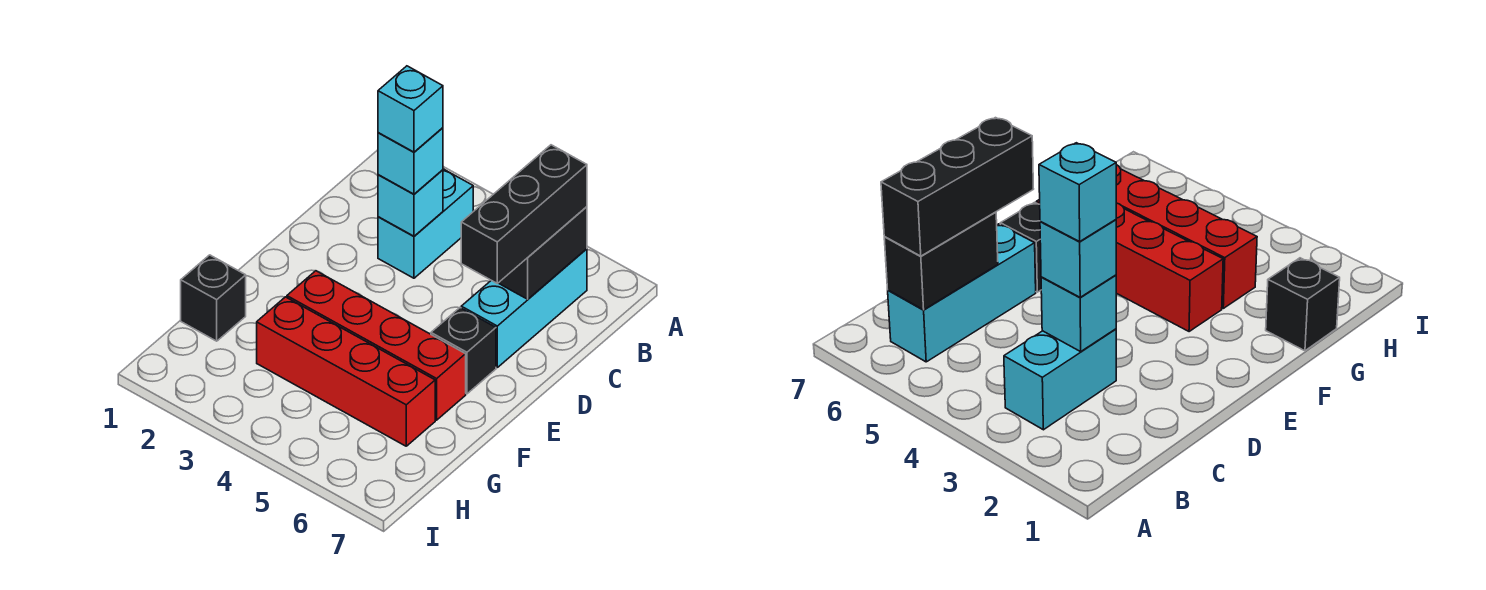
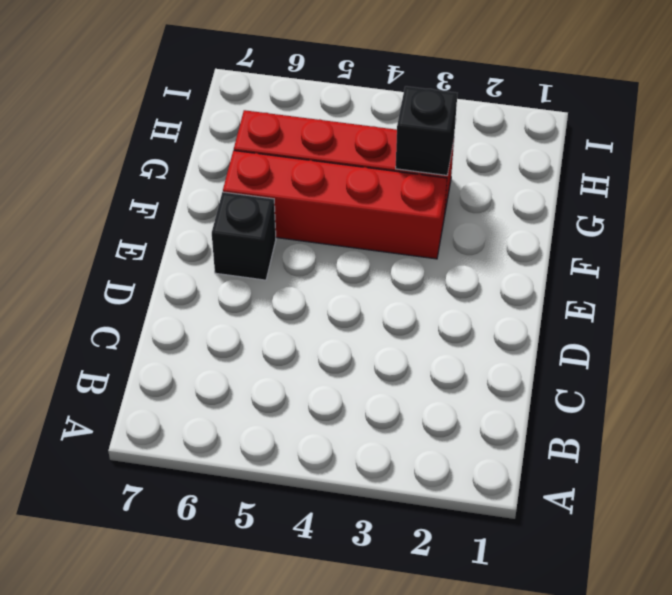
black brick G3 level 2 -> black brick G1 level 1
none -> cyan brick B3:C3 level 1
none -> cyan brick B6:D6 level 1

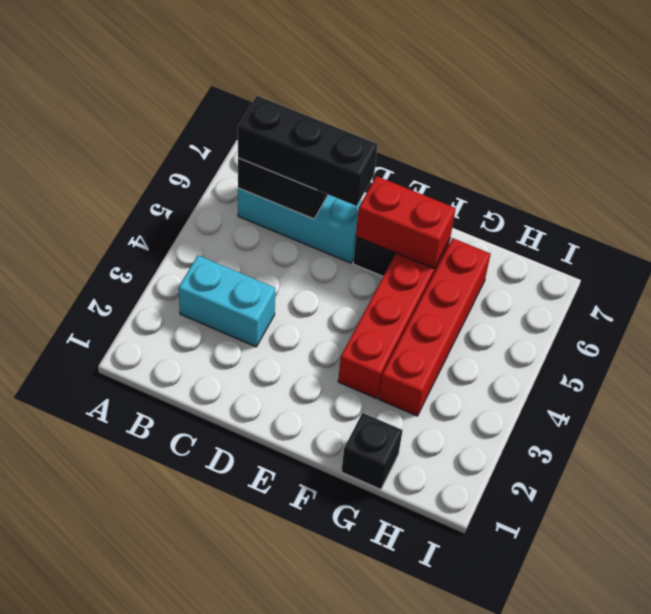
red brick E6:F6 level 2 -> none
none -> cyan brick C3 level 2
none -> cyan brick C3 level 3

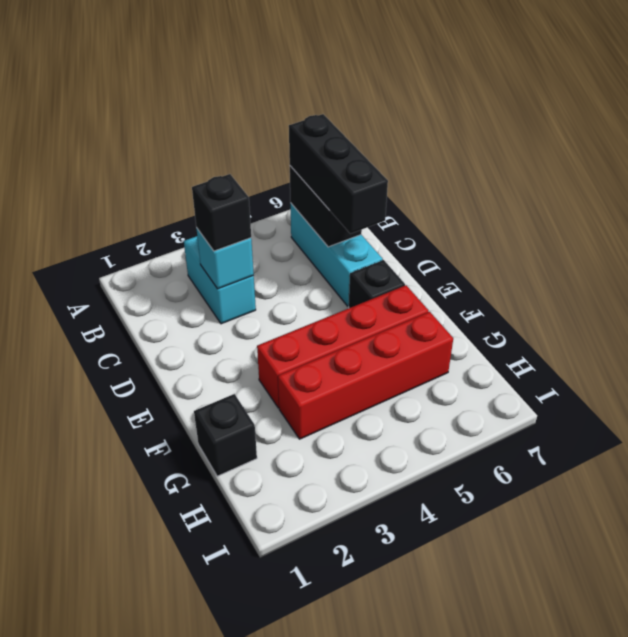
black brick C3 level 3 -> cyan brick C3 level 3
none -> cyan brick C3 level 4

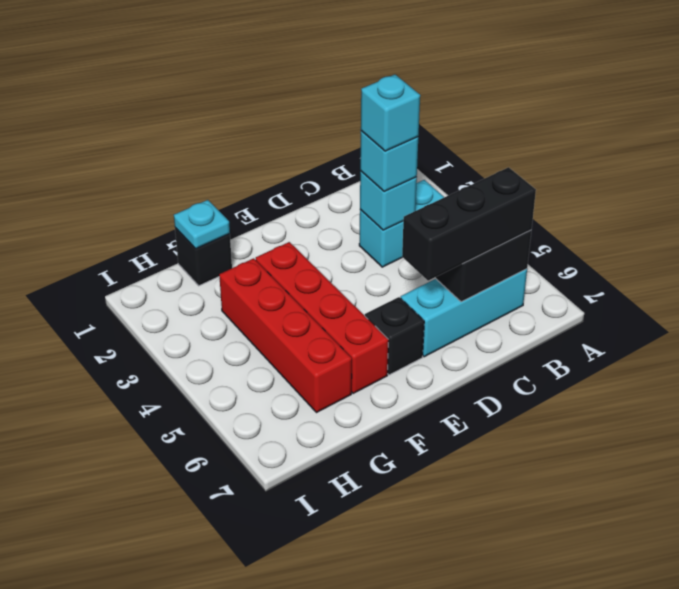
cyan plate G1 level 2 -> none

